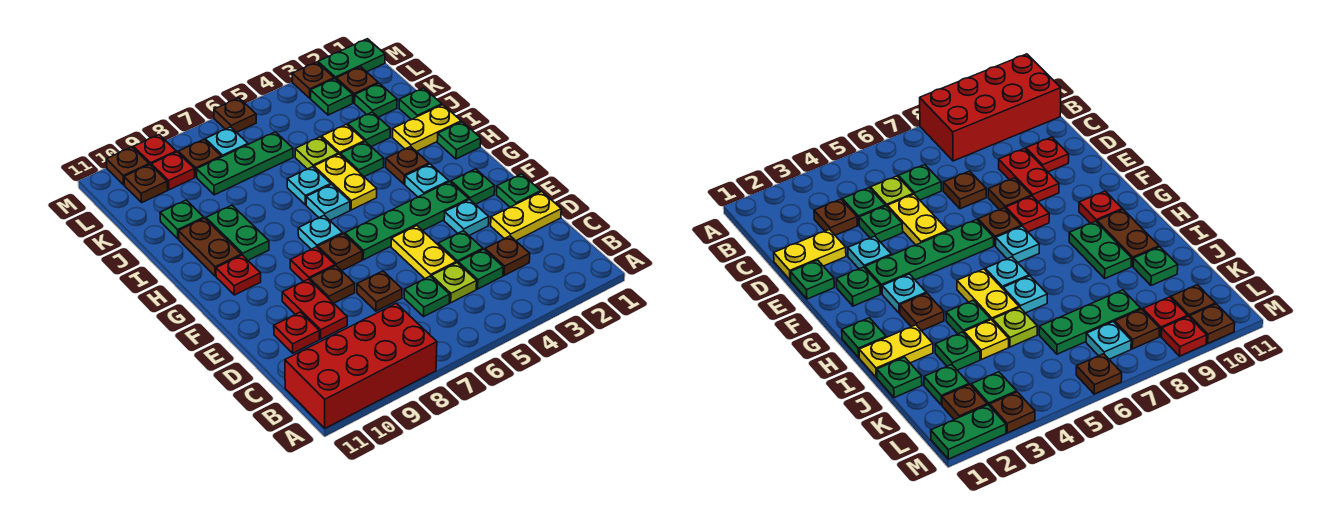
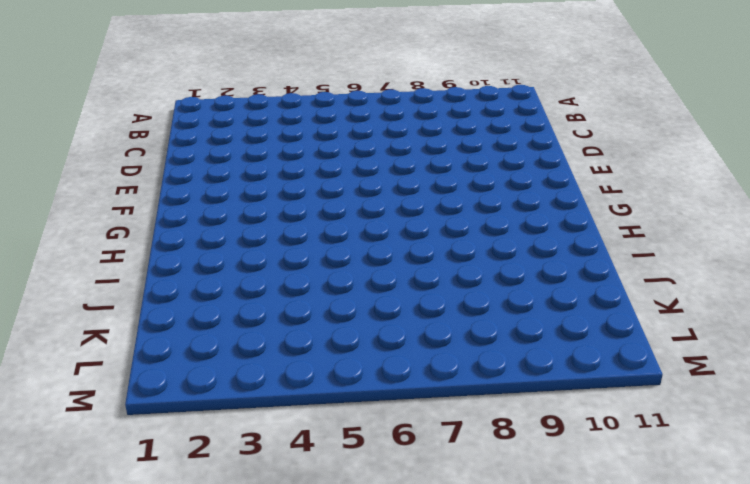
none -> red brick A8:B11 level 1
none -> brown plate C3 level 1
none -> green plate C4 level 1
none -> lime plate C5 level 1

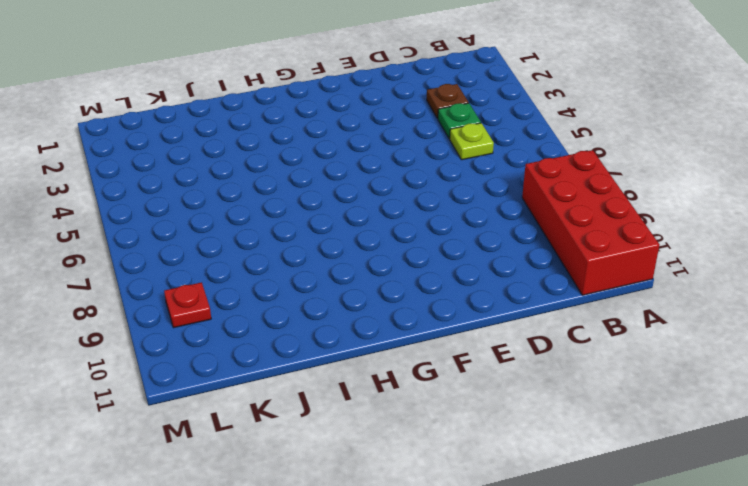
none -> green plate C6 level 1
none -> yellow plate D1:D2 level 1
none -> green plate D4 level 1
none -> yellow plate D5:E5 level 1

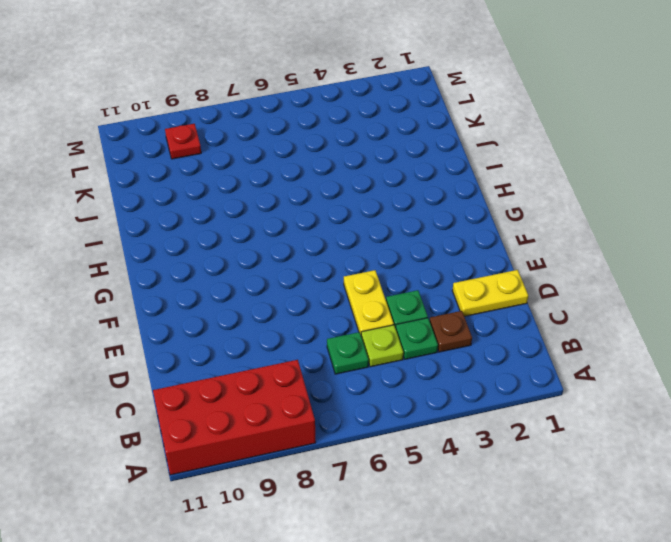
none -> brown plate D7 level 1
none -> red plate D9:E9 level 1
none -> red plate D10 level 1
none -> green plate E1 level 1

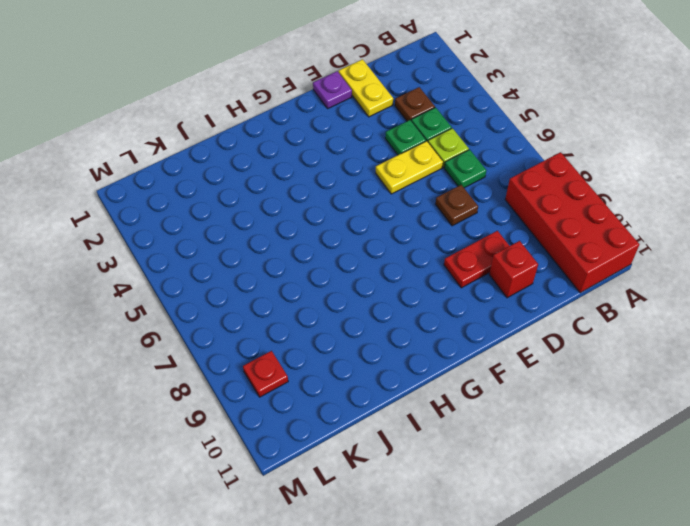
red brick D10 level 1 -> red plate D10 level 1
purple plate E1 level 1 -> green plate E1 level 1
none -> cyan plate E3 level 1
none -> brown plate E8 level 1
none -> green plate F2 level 1
none -> green plate F3:F6 level 1

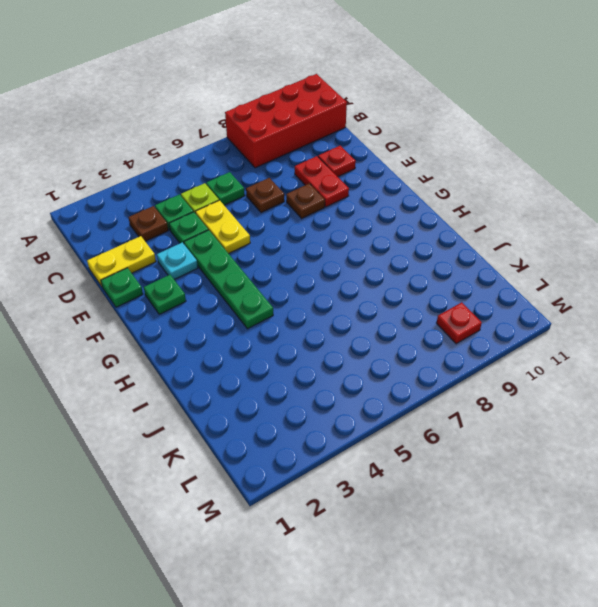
green plate E4:H4 level 1 -> green plate F3:F6 level 1
none -> brown plate F7 level 1
none -> red plate F8 level 1
none -> cyan plate G3 level 1
none -> cyan plate G7 level 1

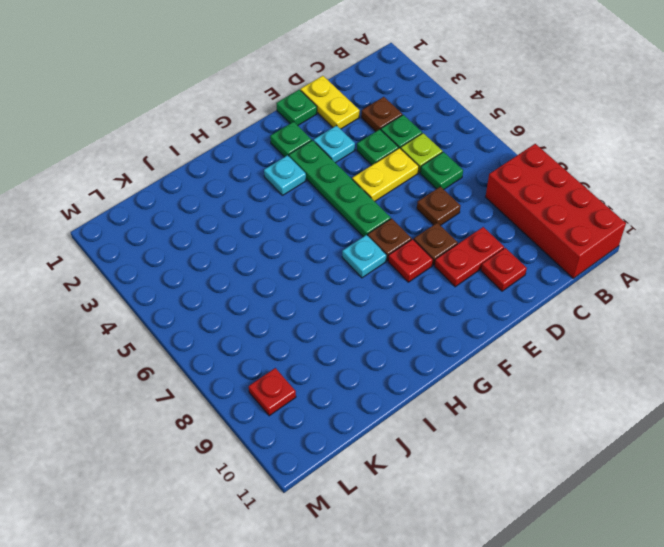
none -> red plate G10 level 1
none -> green plate H1 level 1
none -> brown plate H3 level 1
none -> yellow plate H5:I5 level 1

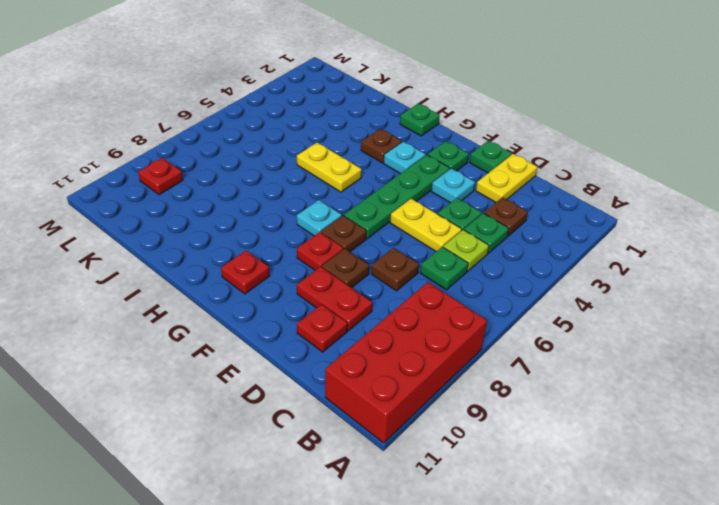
none -> cyan plate H6 level 1
none -> green plate H9:I9 level 1
none -> brown plate H10:I10 level 1
none -> yellow plate I1:I2 level 1

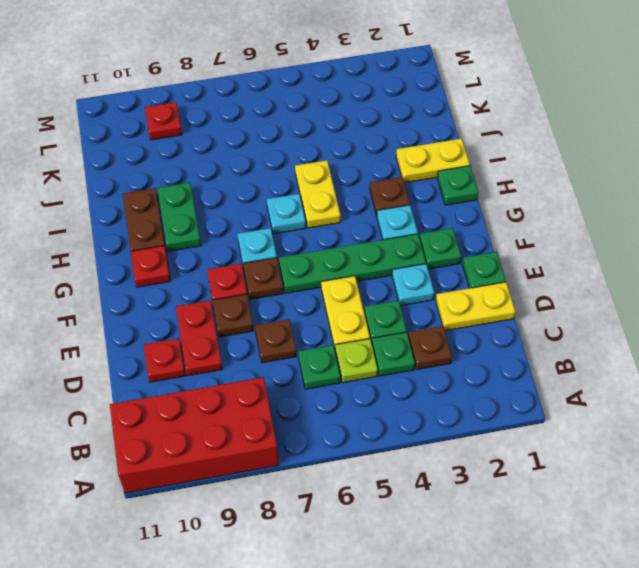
none -> green plate I4 level 1
none -> cyan plate I6 level 1
none -> green plate J1 level 1
none -> green plate J3 level 1

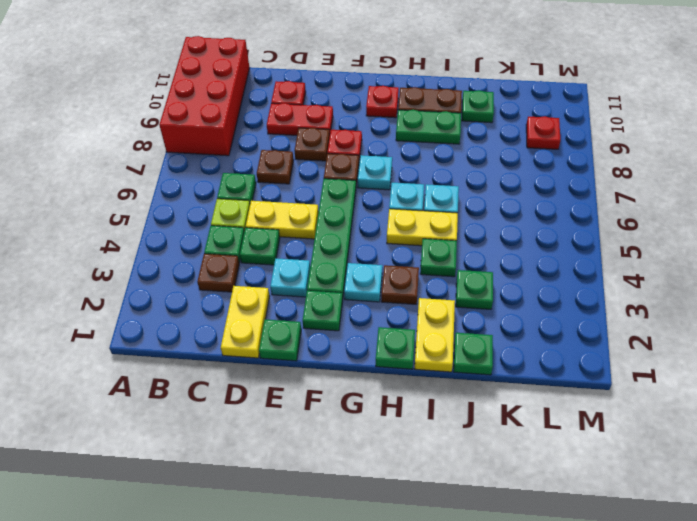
none -> yellow plate J4 level 1
none -> lime plate J5 level 1
none -> green plate K2 level 1
none -> green plate K6:K8 level 1

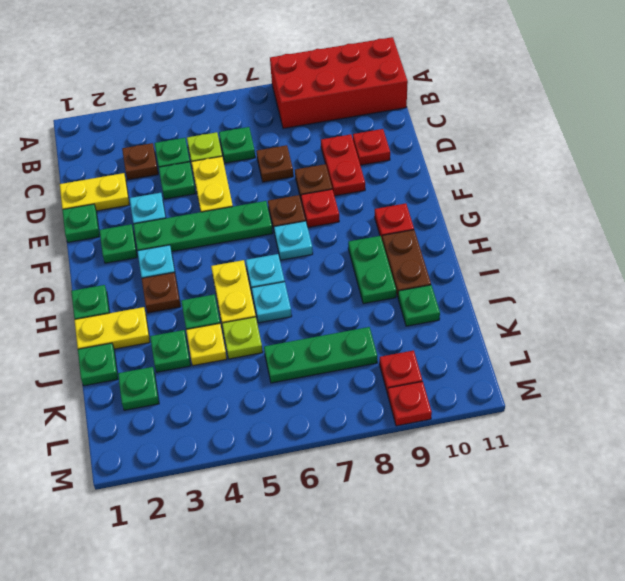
none -> brown plate L2 level 1
none -> green plate L3 level 1
none -> cyan plate L7 level 1
none -> brown plate L8 level 1

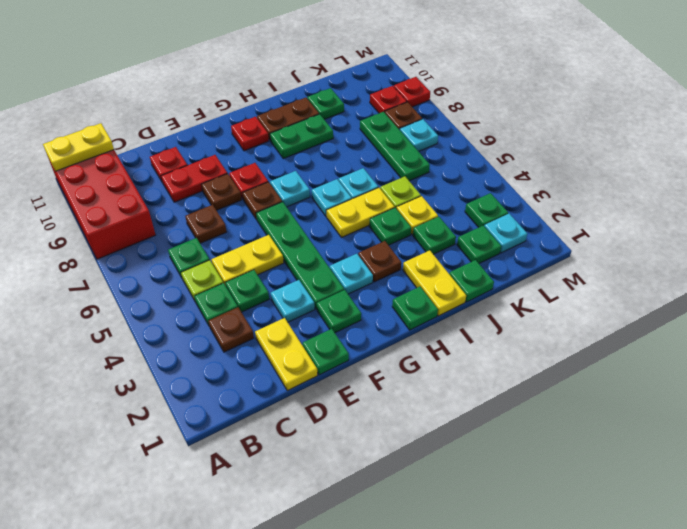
yellow plate A11:B11 level 2 -> none
cyan plate L2 level 1 -> brown plate L2 level 1
none -> brown plate L10 level 1
none -> green plate M1:M2 level 1
none -> brown plate M3 level 1
none -> brown plate M6 level 1

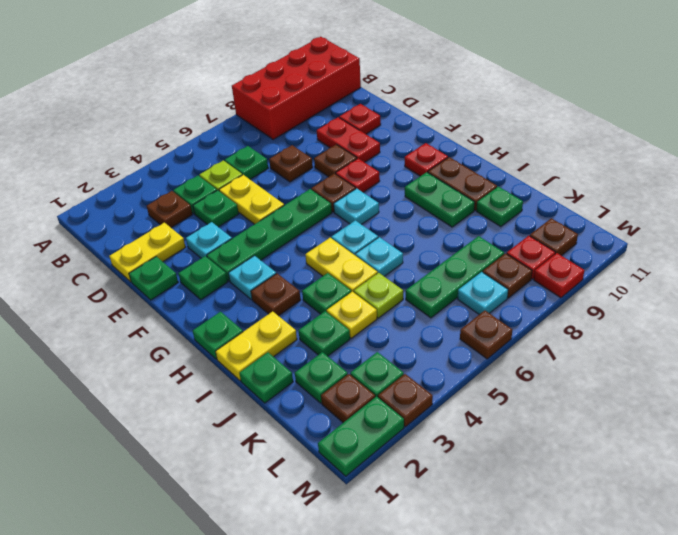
none -> brown plate M10 level 1

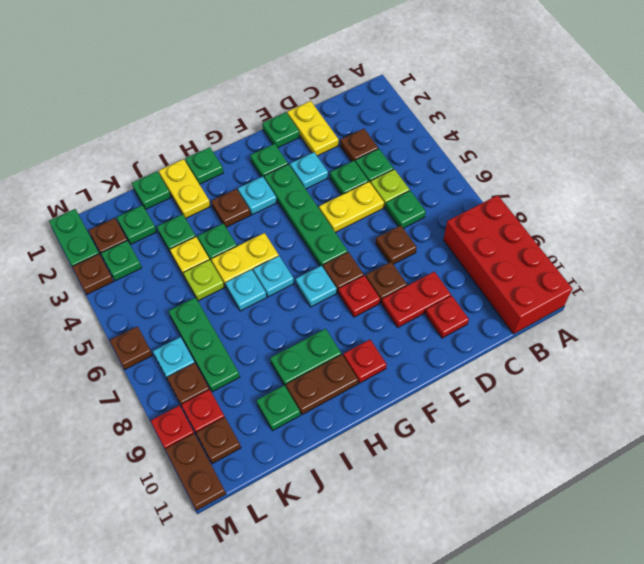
brown plate M10:M11 level 1 -> brown plate M10 level 1

